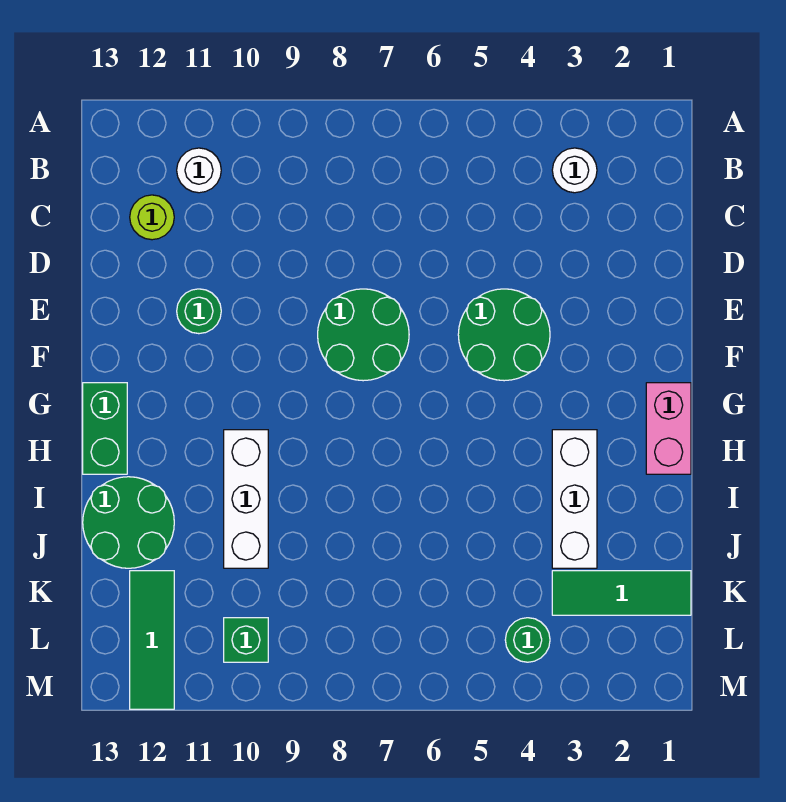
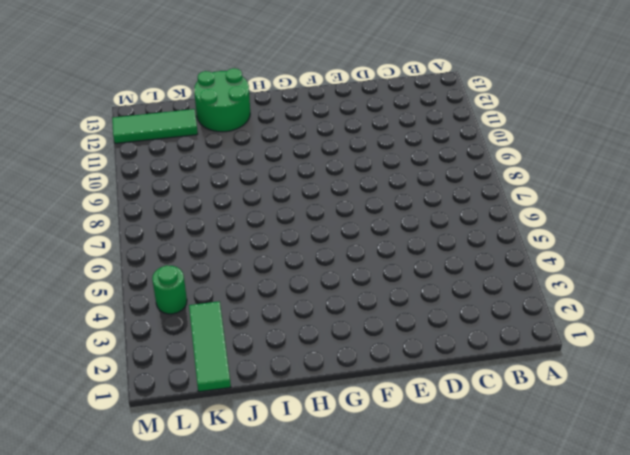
none -> white round brick B3 level 1
none -> white round brick B11 level 1
none -> lime round brick C12 level 1

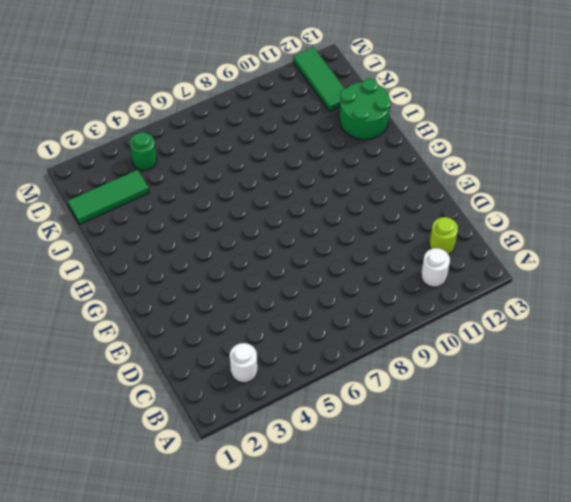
none -> green round brick E4:F5 level 1
none -> green round brick E7:F8 level 1
none -> green round brick E11 level 1

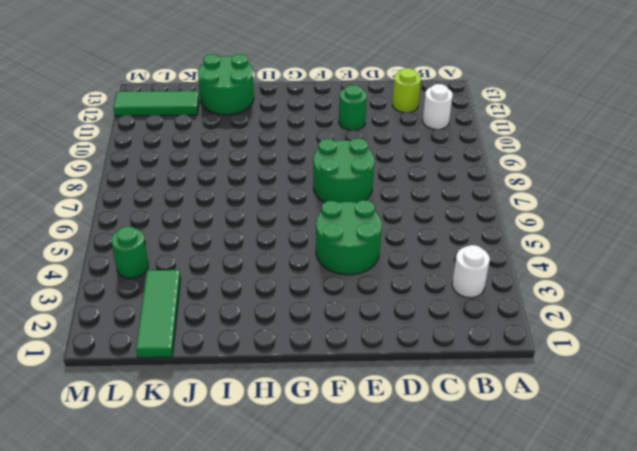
none -> pink brick G1:H1 level 1
none -> green brick G13:H13 level 1
none -> white brick H3:J3 level 1

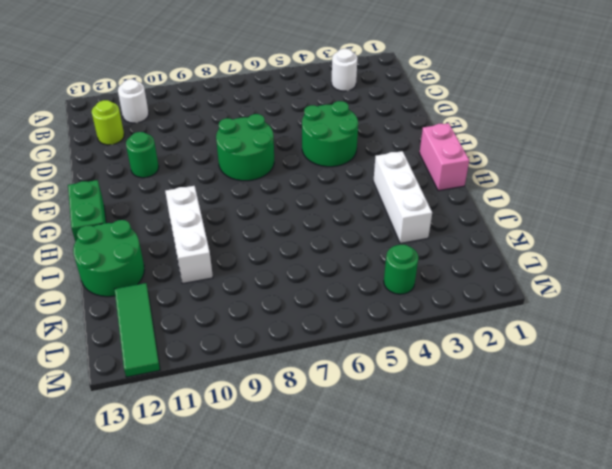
none -> green tile K1:K3 level 1
none -> green brick L10 level 1

